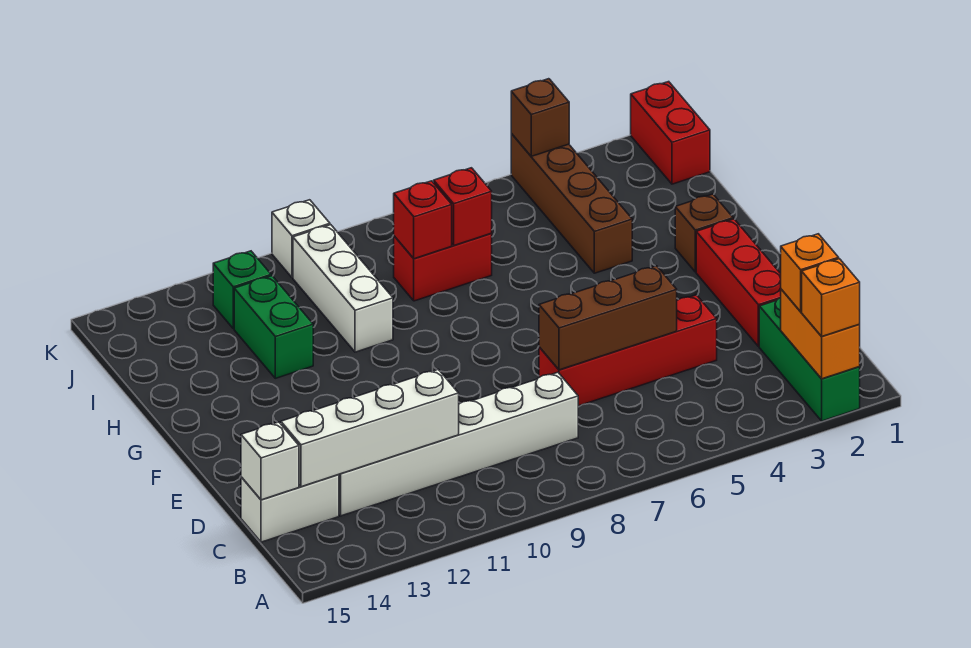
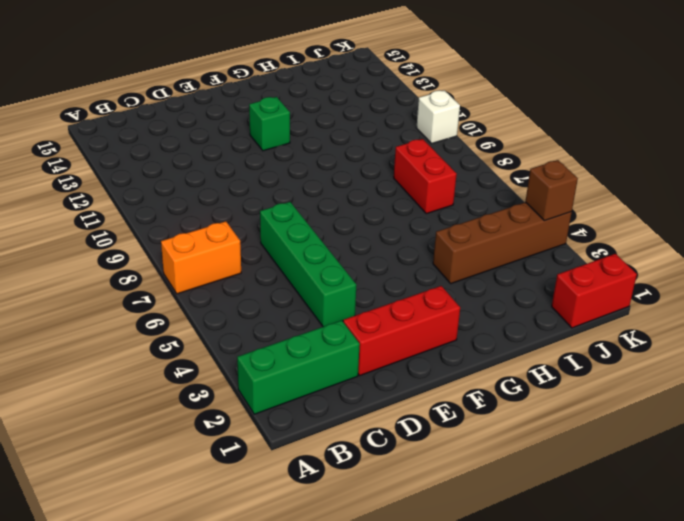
orange brick A7:B7 level 1 -> orange brick A2:B2 level 2
green brick D4:D7 level 1 -> red brick D4:D7 level 1
green brick F12 level 1 -> green brick J12 level 1
none -> white brick C8:C13 level 1
none -> white brick C14:C15 level 1
none -> brown brick G2 level 1

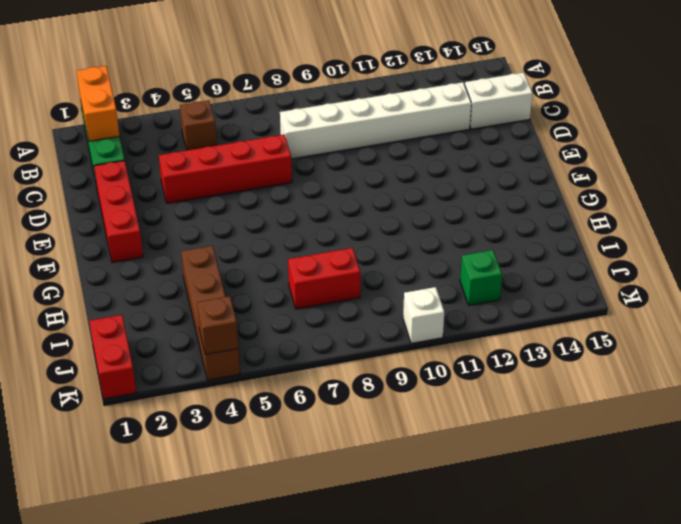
brown brick B5 level 1 -> brown brick G2 level 1
none -> white brick H10:J10 level 1
none -> green brick H12:I12 level 1
none -> white brick C11:C14 level 2

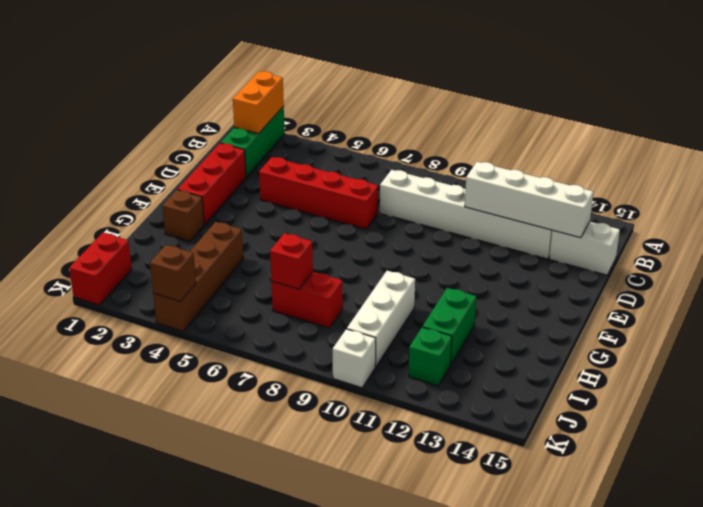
none -> white brick C15 level 2
none -> brown brick D5:D7 level 2
none -> red brick I8 level 2

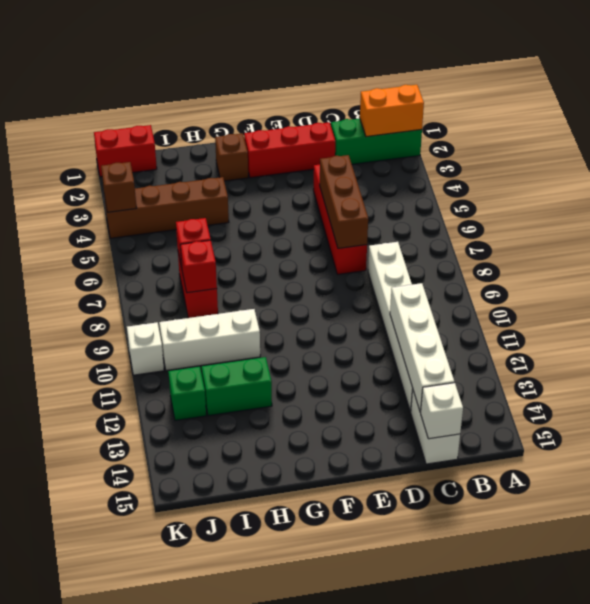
none -> orange brick A2 level 3
none -> orange brick B2 level 3

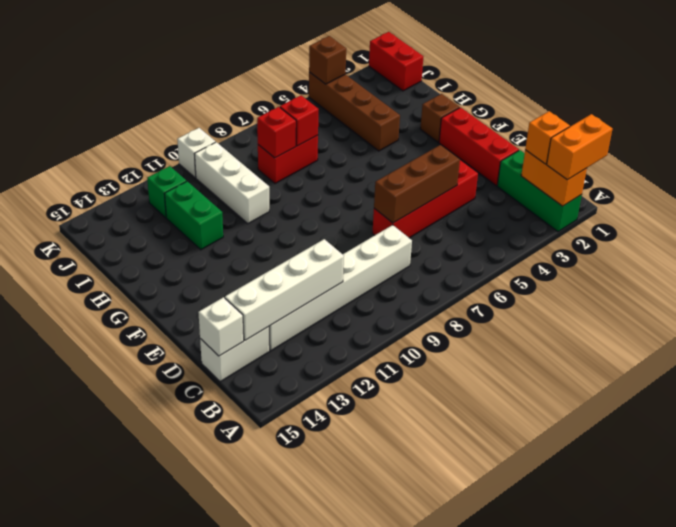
orange brick A1:A2 level 3 -> orange brick A2 level 3

